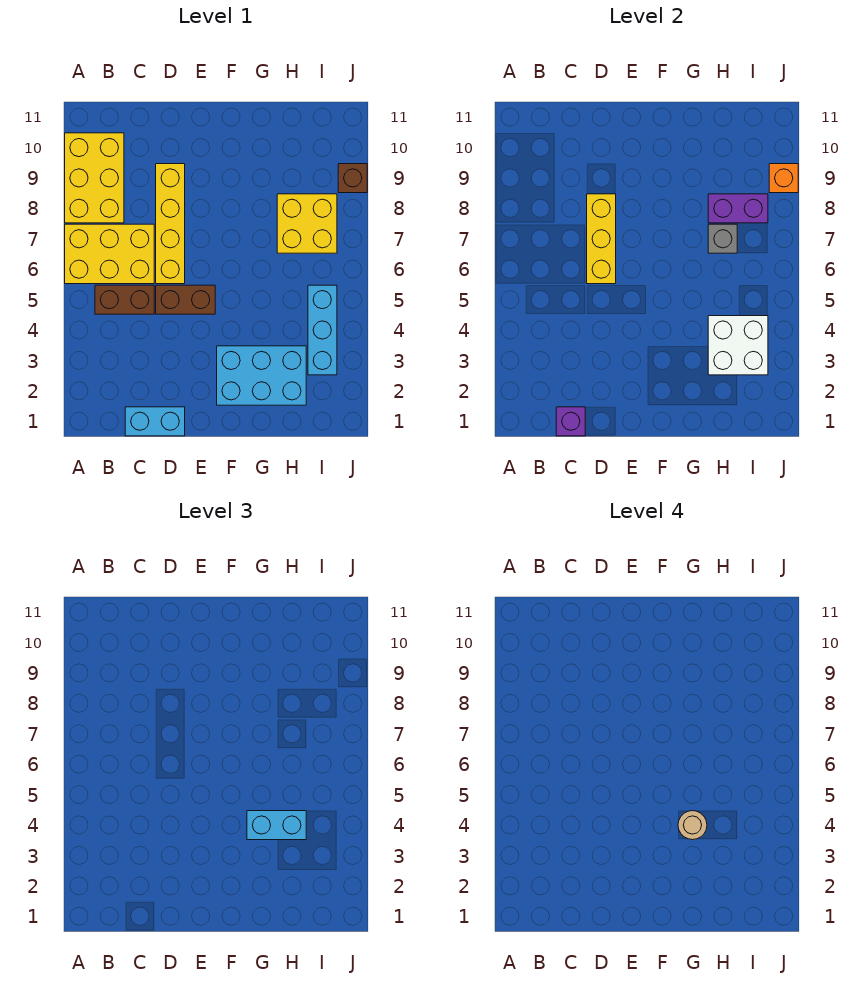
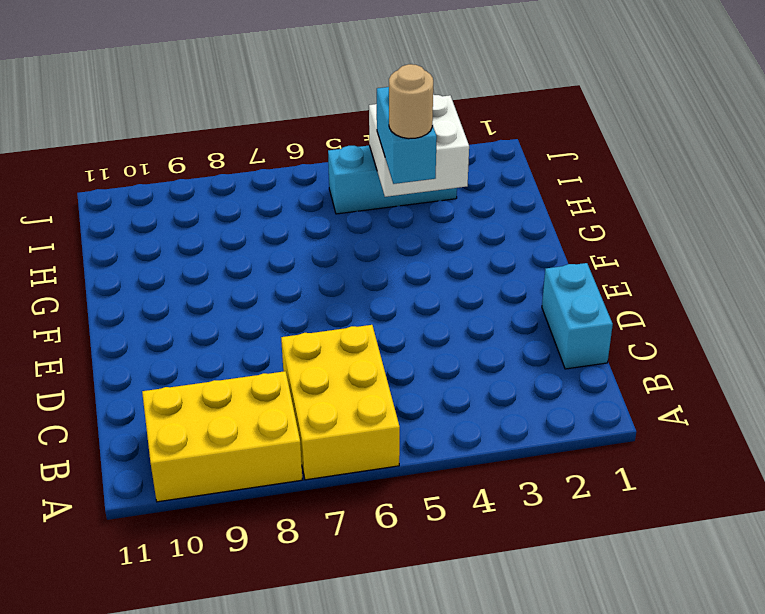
none -> brown brick B5:C5 level 1
none -> brown brick D5:E5 level 1
none -> yellow brick D6:D9 level 1

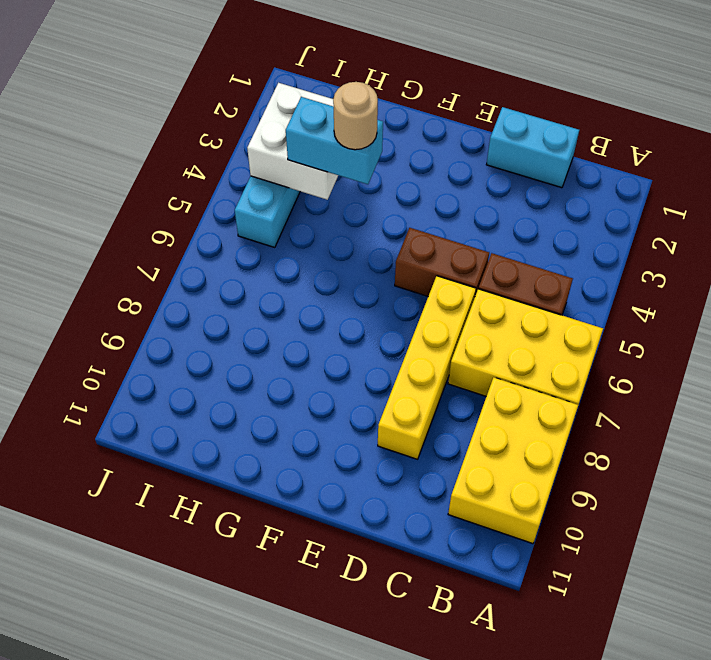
none -> cyan brick F2:H3 level 1
none -> yellow brick H7:I8 level 1
none -> brown brick J9 level 1

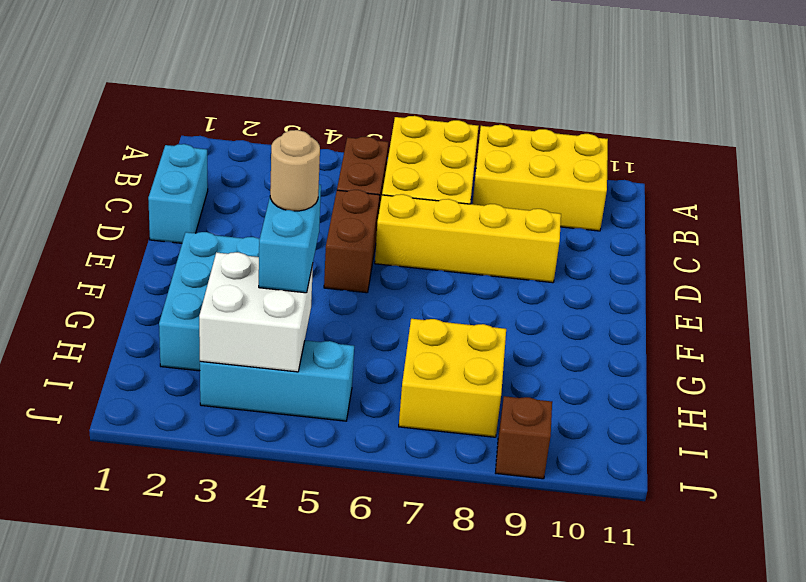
none -> purple brick C1 level 2
none -> yellow brick D6:D8 level 2
none -> grey brick H7 level 2

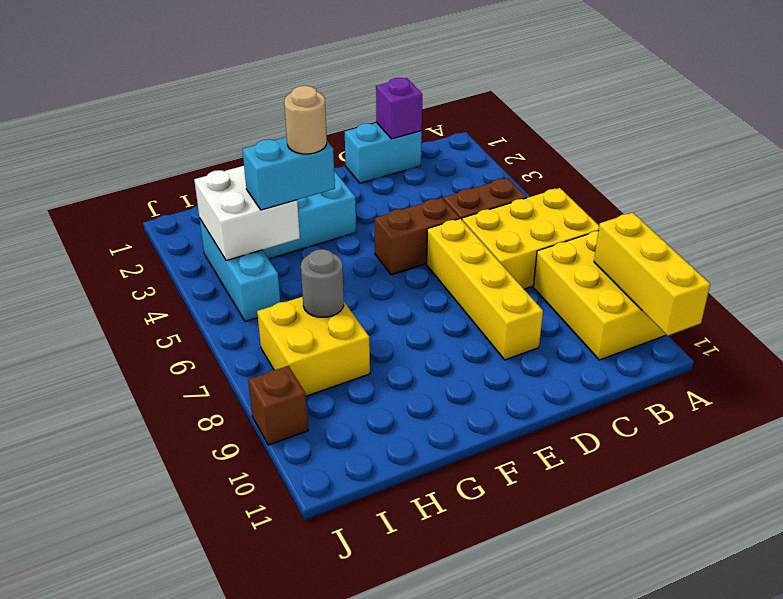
yellow brick A9:A11 level 2 -> yellow brick D6:D8 level 2
grey round brick H7 level 2 -> grey brick H7 level 2
none -> purple brick H8:I8 level 2
none -> orange brick J9 level 2

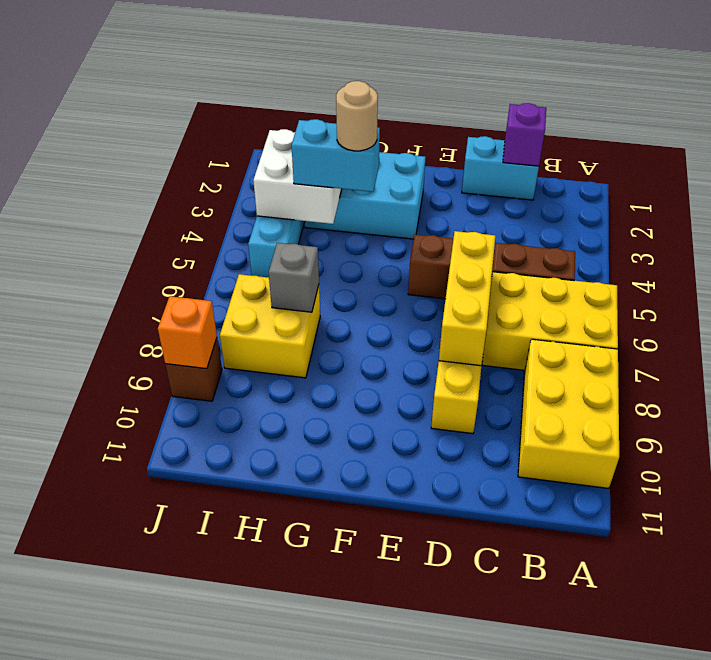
none -> purple brick H8:I8 level 2

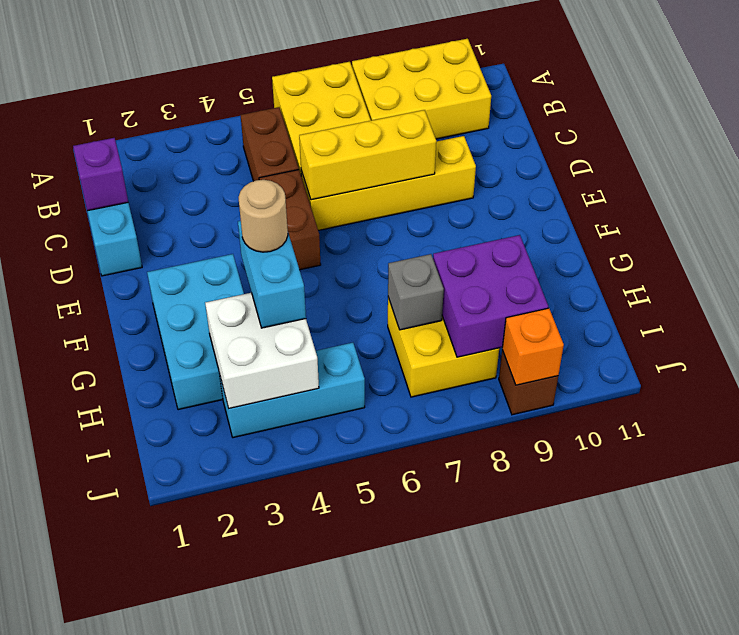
purple brick H8:I9 level 2 -> purple brick H8:I8 level 2

